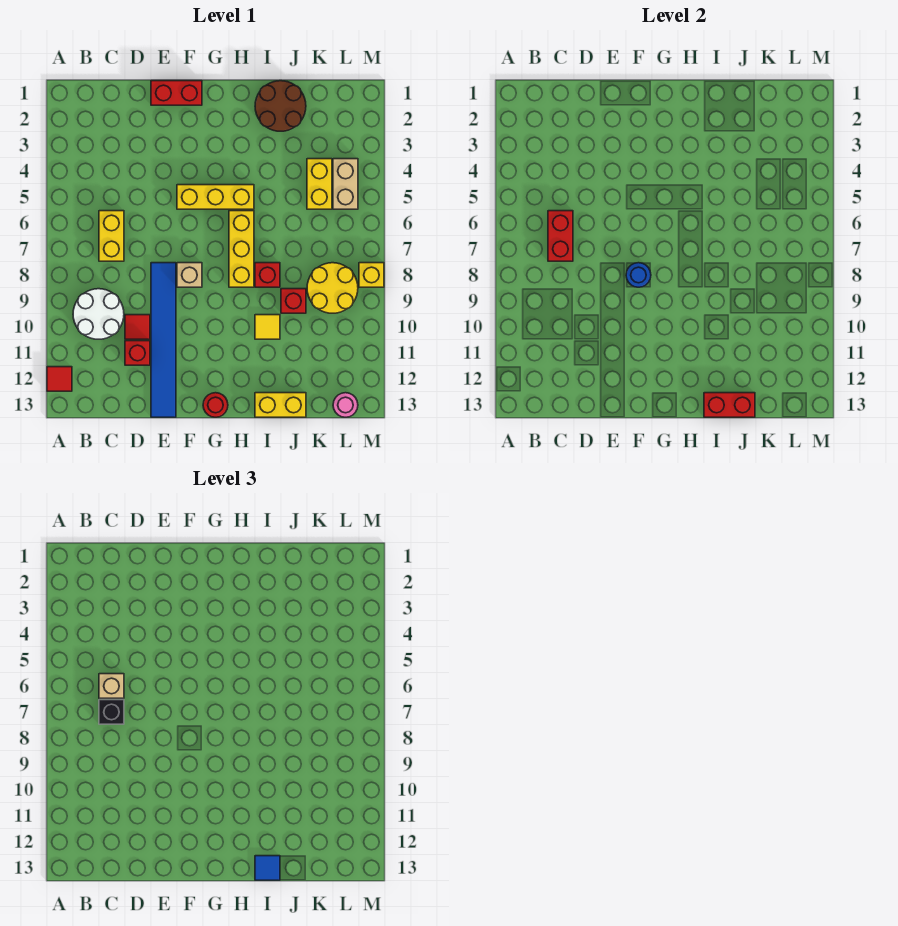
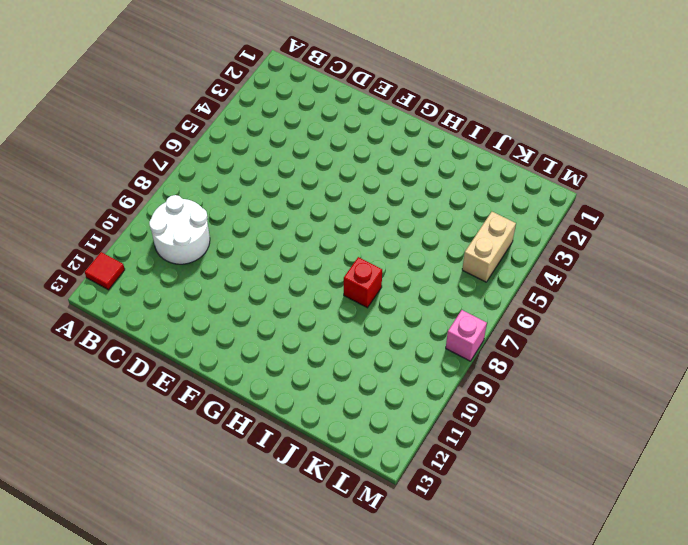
pink brick M8 level 1 -> yellow brick M8 level 1
none -> yellow brick C6:C7 level 1
none -> red tile D10 level 1
none -> red brick D11 level 1

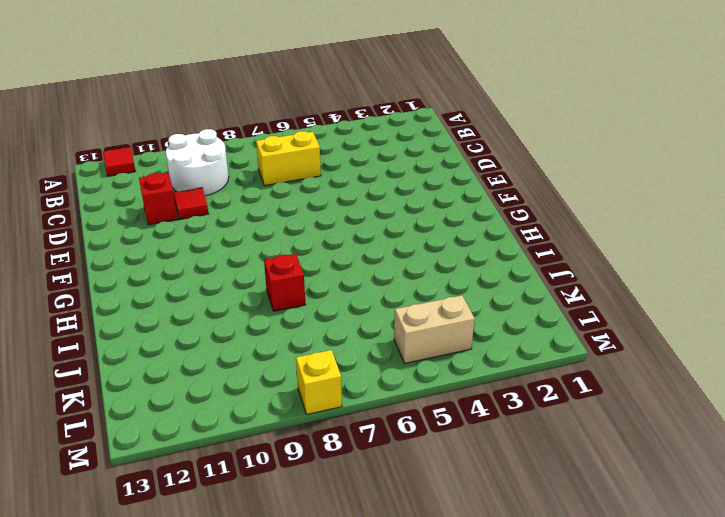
none -> red brick E1:F1 level 1
none -> blue tile E8:E13 level 1
none -> yellow brick F5:H5 level 1

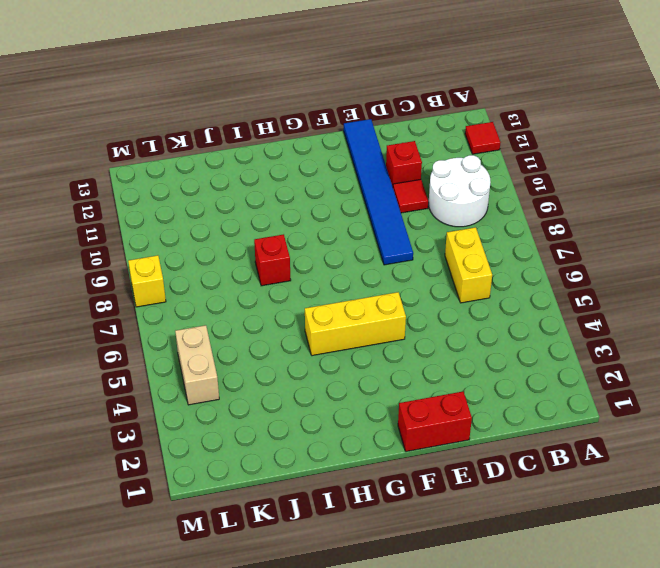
none -> tan brick F8 level 1
none -> red round brick G13 level 1
none -> yellow brick H6:H8 level 1

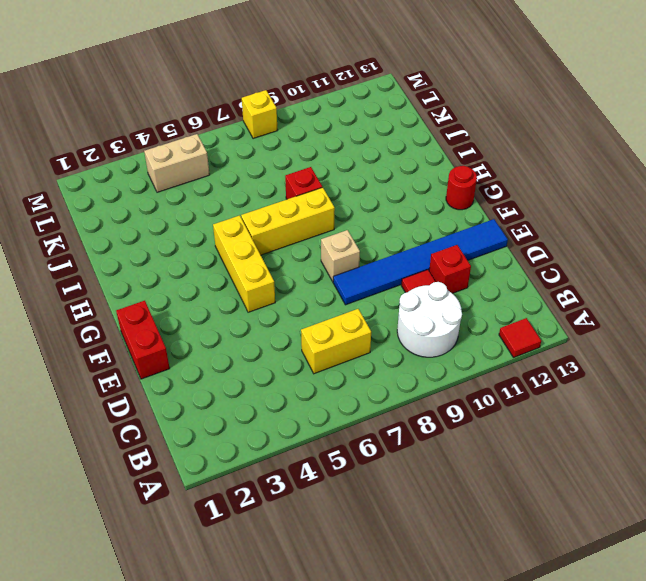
none -> brown round brick I1:J2 level 1
none -> yellow tile I10 level 1
none -> yellow brick I13:J13 level 1

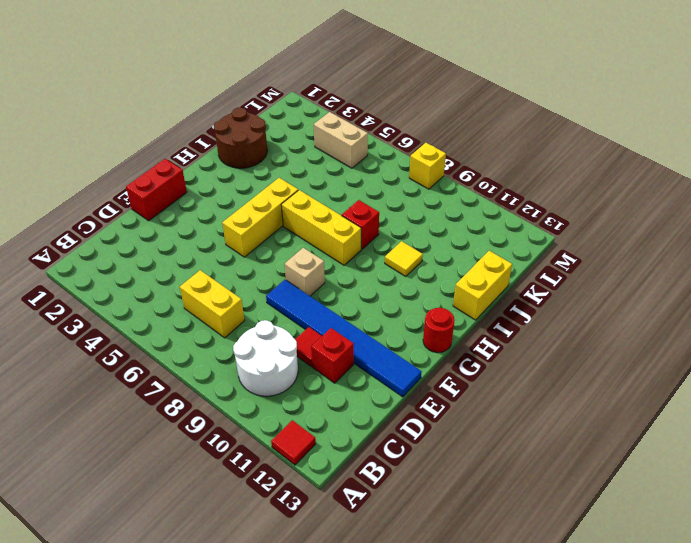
none -> red brick J9 level 1
none -> yellow brick K4:K5 level 1
none -> yellow round brick K8:L9 level 1

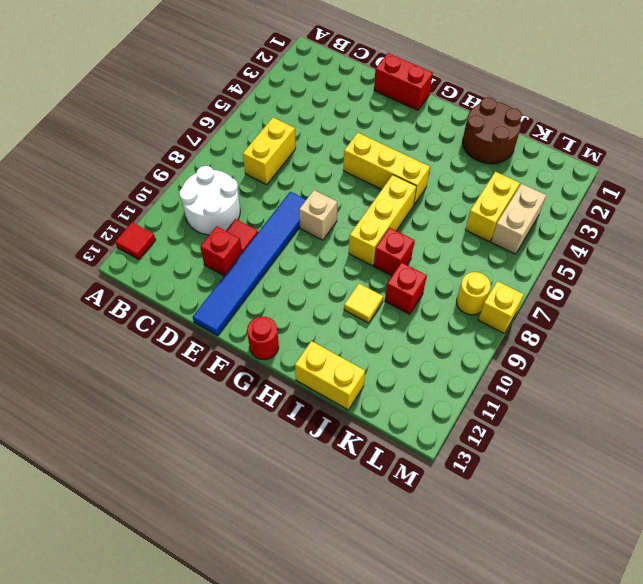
yellow round brick L8 level 1 -> yellow round brick K8:L9 level 1
none -> pink round brick L13 level 1
none -> red brick C6:C7 level 2
none -> blue round brick F8 level 2

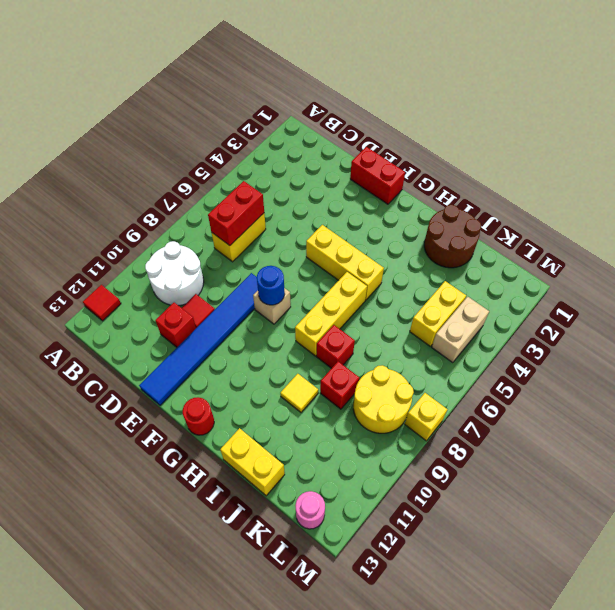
none -> red brick I13:J13 level 2
none -> tan brick C6 level 3
none -> black brick C7 level 3

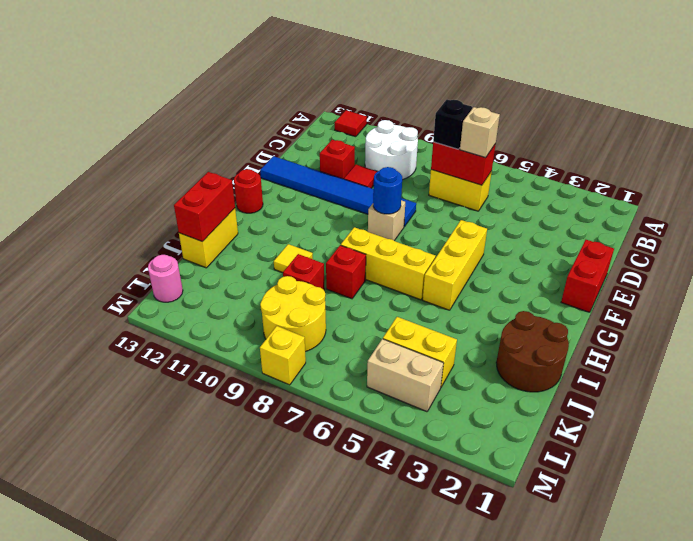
none -> blue tile I13 level 3

